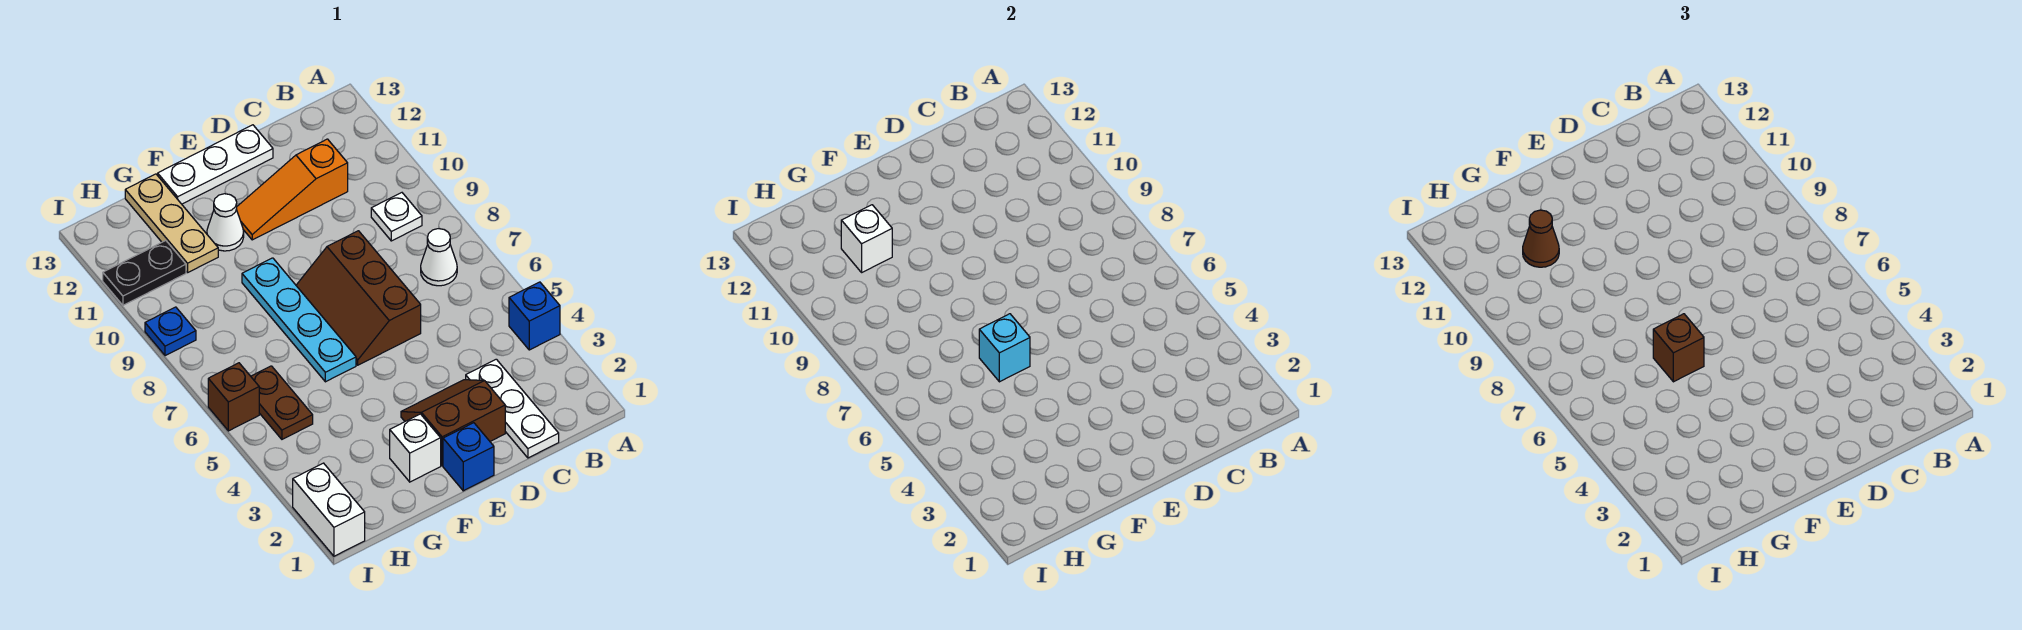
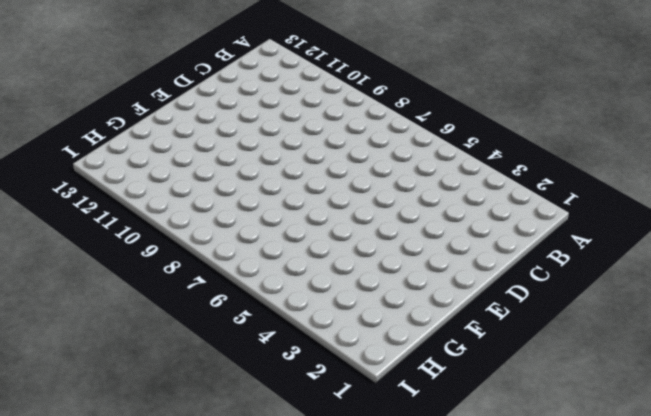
none -> blue brick A4 level 1
none -> white cone B7 level 1
none -> white plate B9 level 1

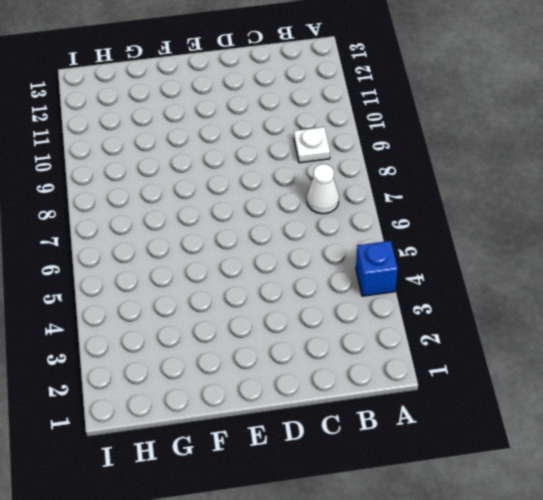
none -> white plate C1:C3 level 1
none -> orange slope C11:E11 level 1 top C
none -> brown slope D2:E3 level 1 top 2

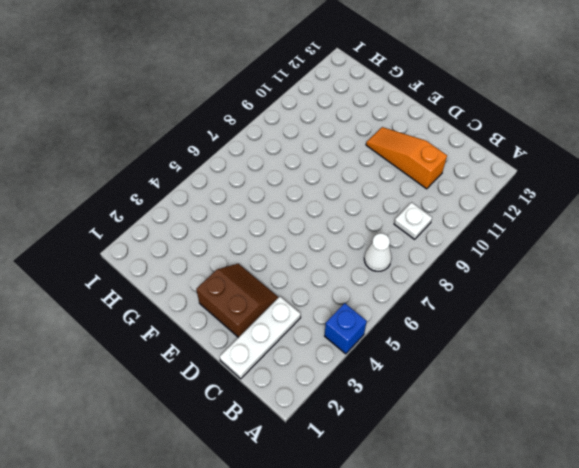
none -> brown slope D6:E8 level 1 top D
none -> white plate D13:F13 level 1
none -> blue brick E1 level 1

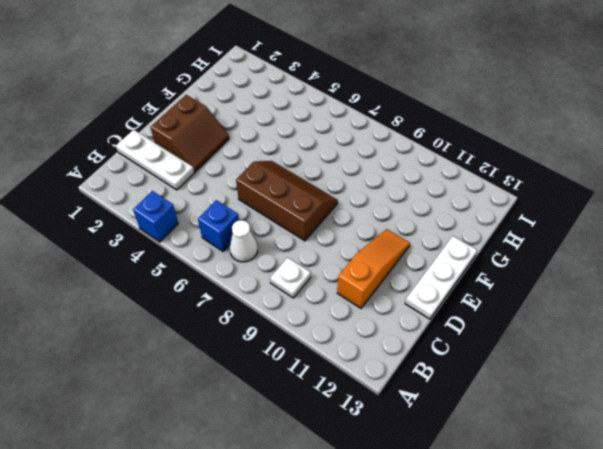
blue brick B6 level 1 -> blue brick E1 level 1
none -> white brick F2 level 1
none -> cyan plate F6:F9 level 1
none -> white cone F11 level 1

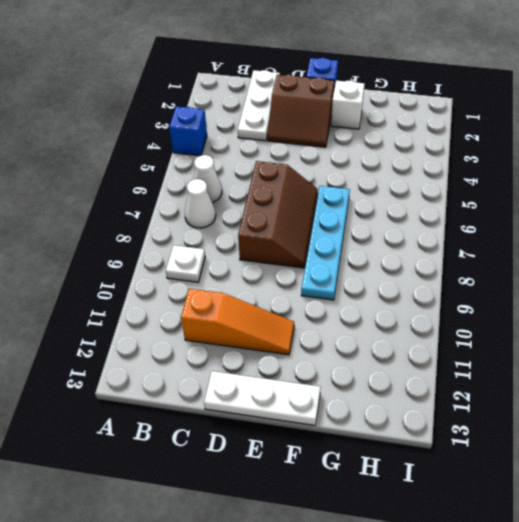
white cone B6 level 1 -> white cone F11 level 1
none -> tan plate G11:G13 level 1
none -> brown plate H5:H6 level 1
none -> black plate H11:I11 level 1

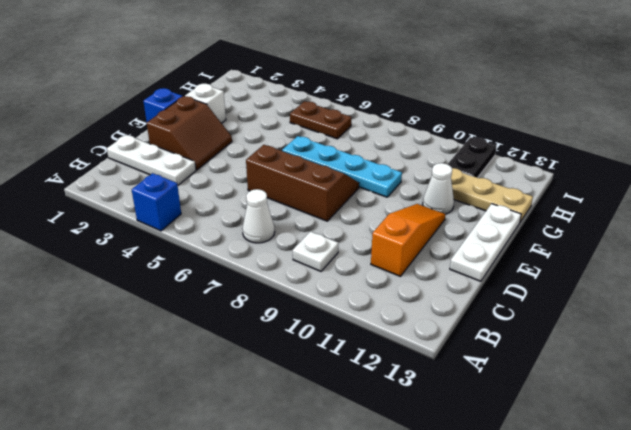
none -> white brick I1:I2 level 1
none -> brown brick I6 level 1
none -> blue plate I9 level 1

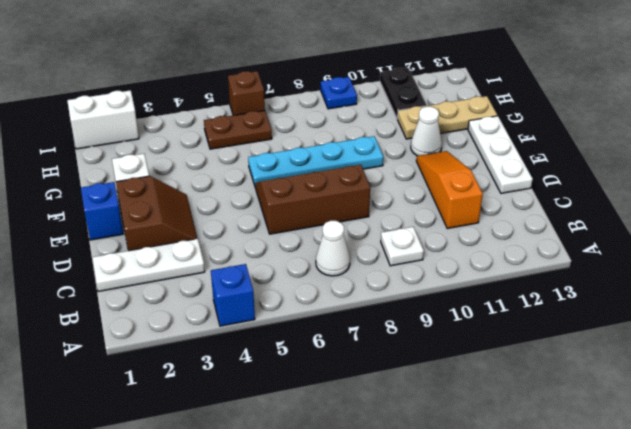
none -> cyan brick F6 level 2
none -> white brick G11 level 2
none -> brown brick F6 level 3

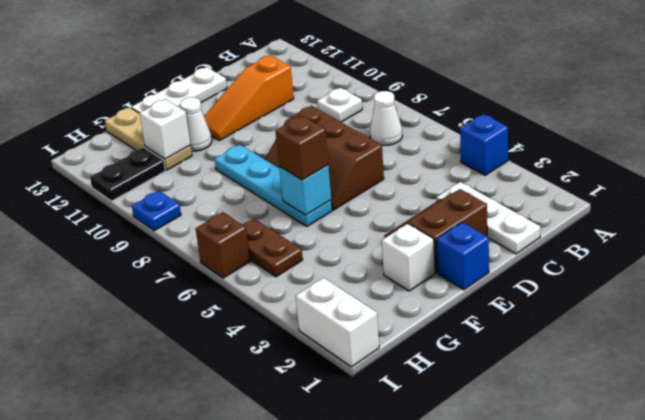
none -> brown cone G11 level 3

